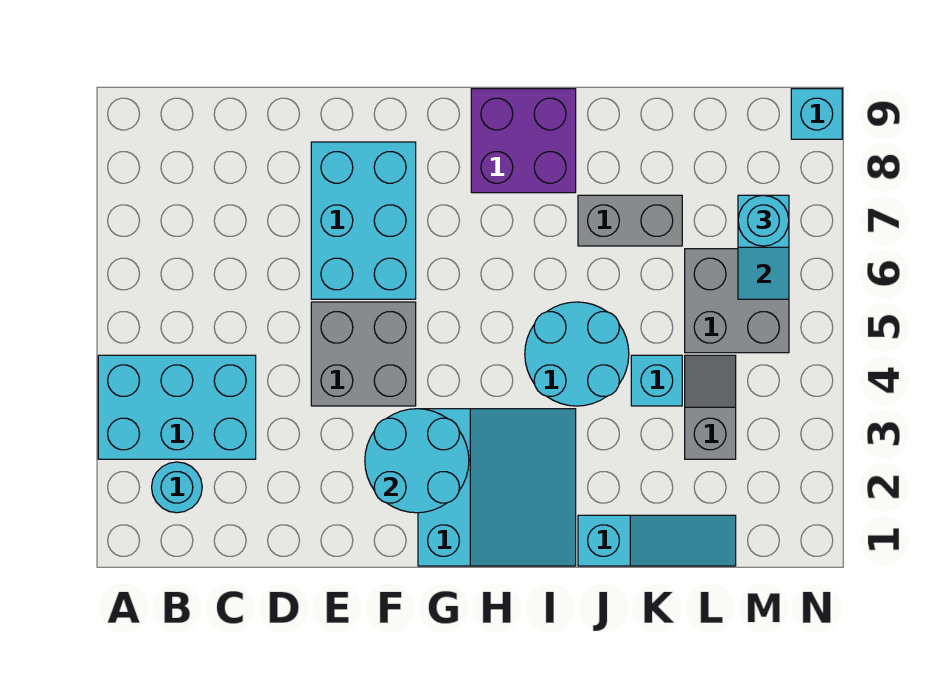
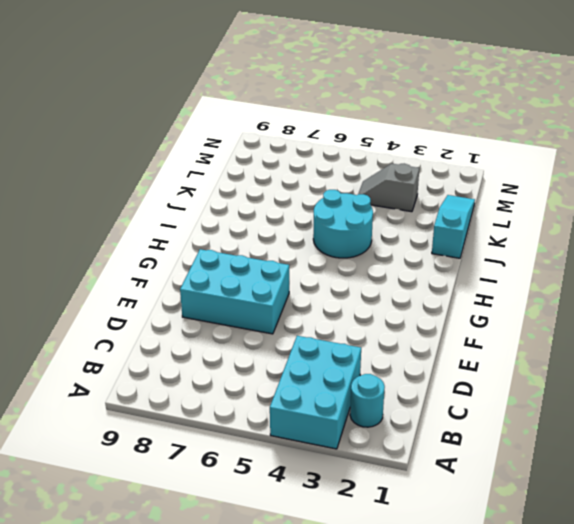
none -> grey brick E4:F5 level 1
none -> cyan slope G1:I3 level 1 top G
none -> purple brick H8:I9 level 1

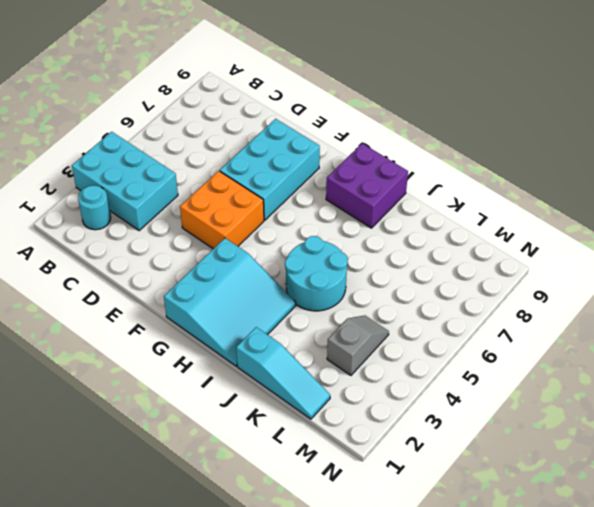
orange brick E4:F5 level 1 -> grey brick E4:F5 level 1
none -> grey brick J7:K7 level 1
none -> cyan brick K4 level 1
none -> grey brick L5:M6 level 1

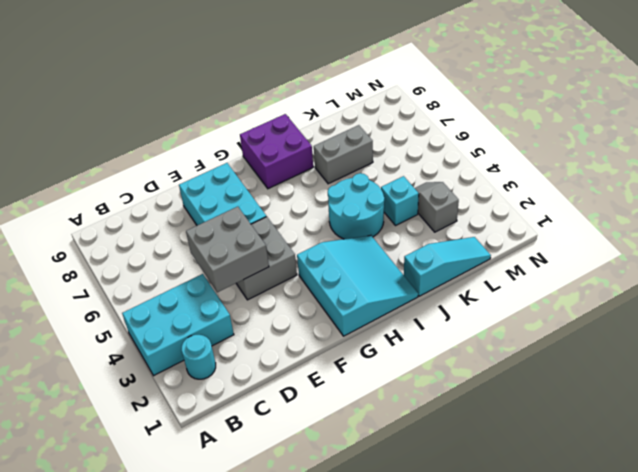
grey brick D4:E5 level 2 -> grey brick L5:M6 level 1
none -> cyan brick N9 level 1
none -> cyan round brick F2:G3 level 2
none -> cyan slope M6:M7 level 2 top 7

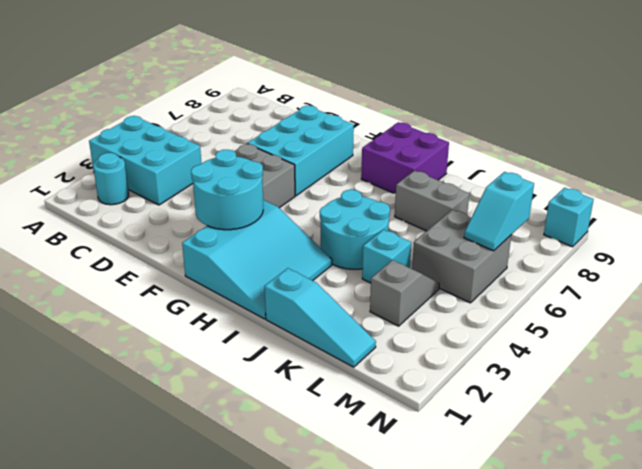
none -> cyan round brick M7 level 3

